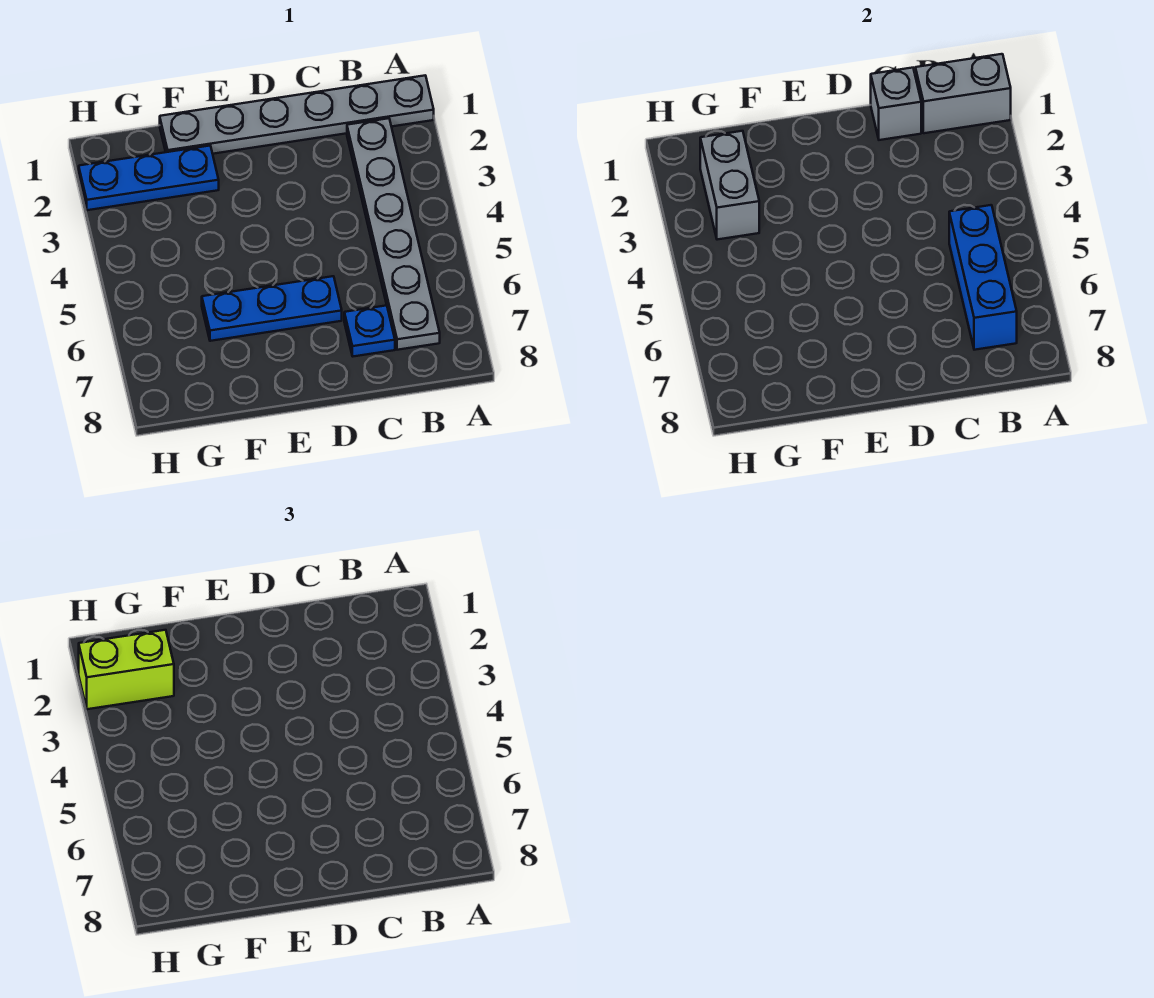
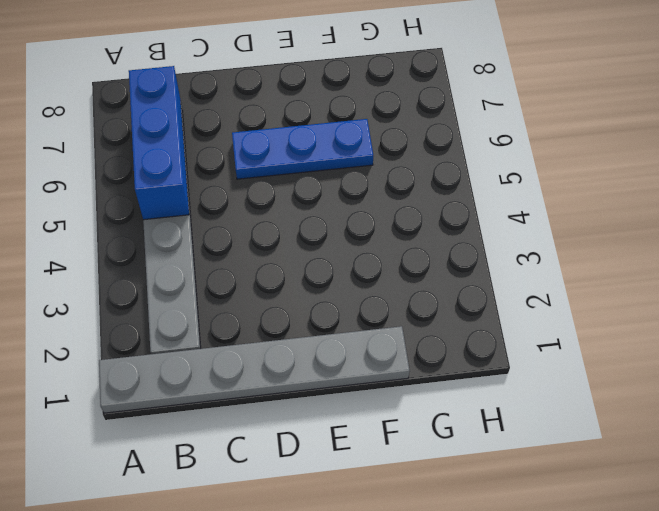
none -> blue plate C7 level 1
none -> blue plate F2:H2 level 1

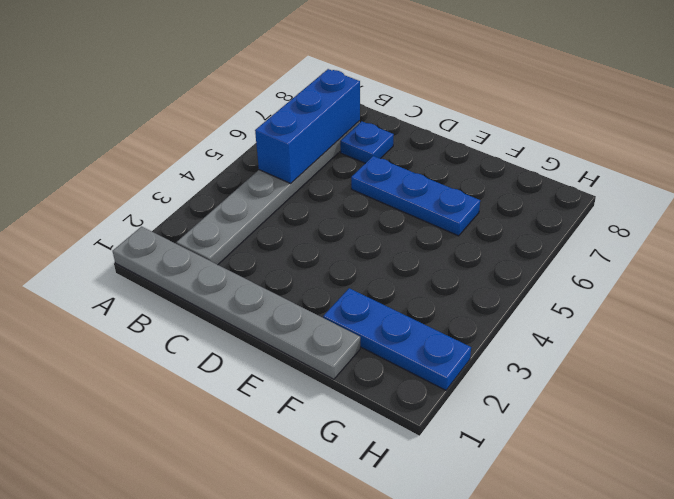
none -> grey brick A1:B1 level 2
none -> grey brick C1 level 2

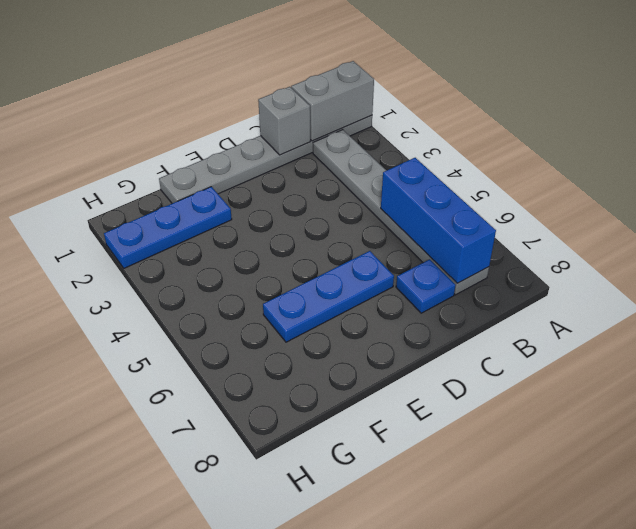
none -> grey brick G2:G3 level 2
none -> lime brick G2:H2 level 3

